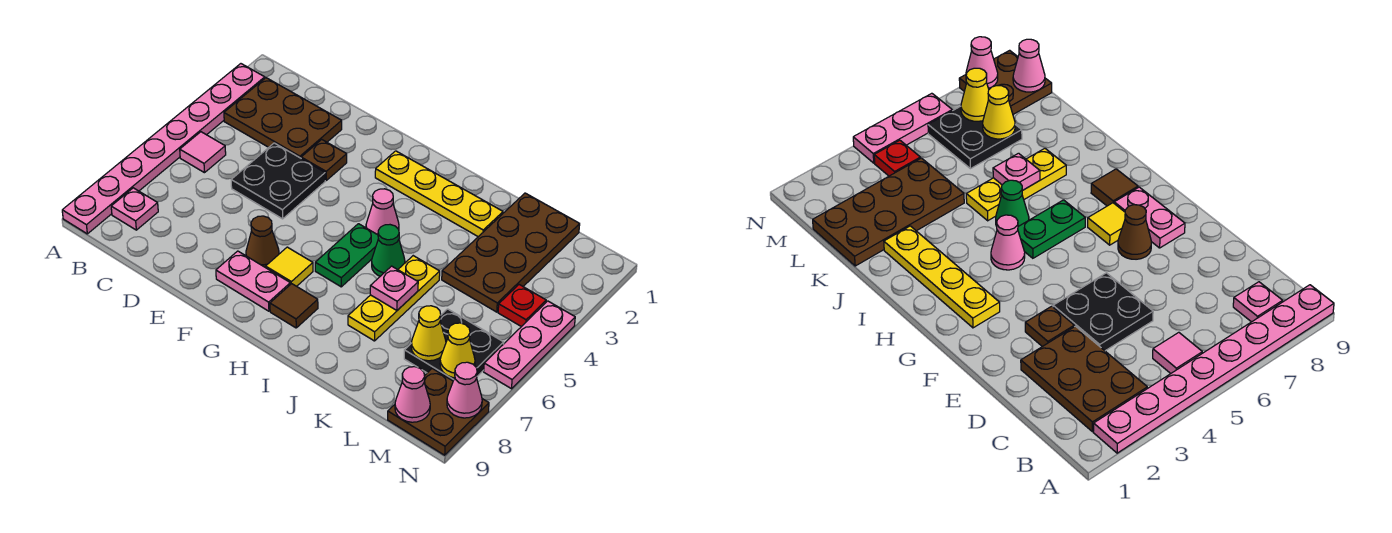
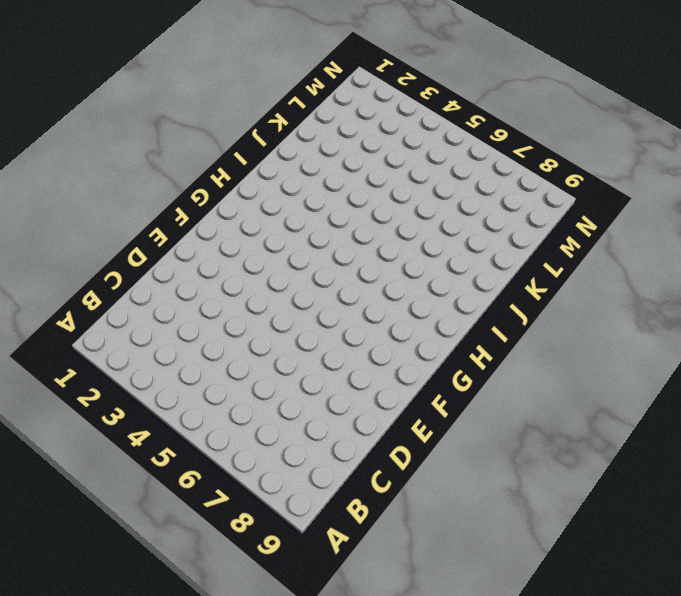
none -> pink plate A2:A9 level 1
none -> brown plate B2:D3 level 1
none -> pink tile B5 level 1

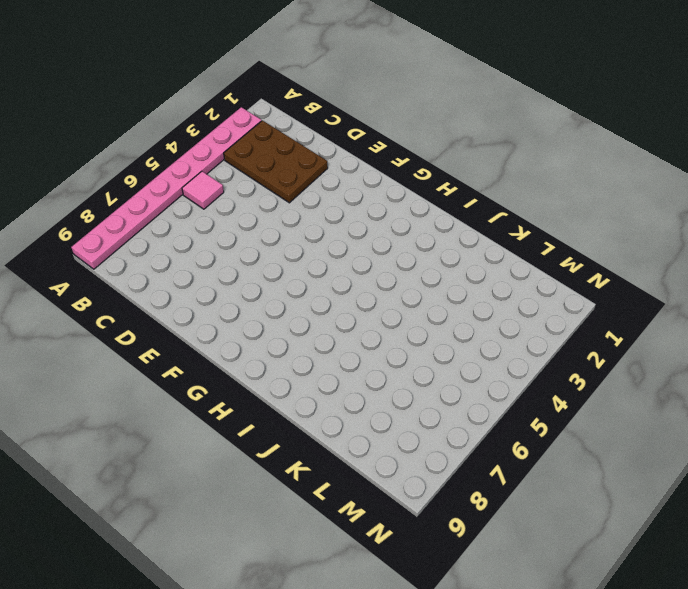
none -> pink plate B8 level 1
none -> black plate D4:E5 level 1
none -> brown plate E3 level 1

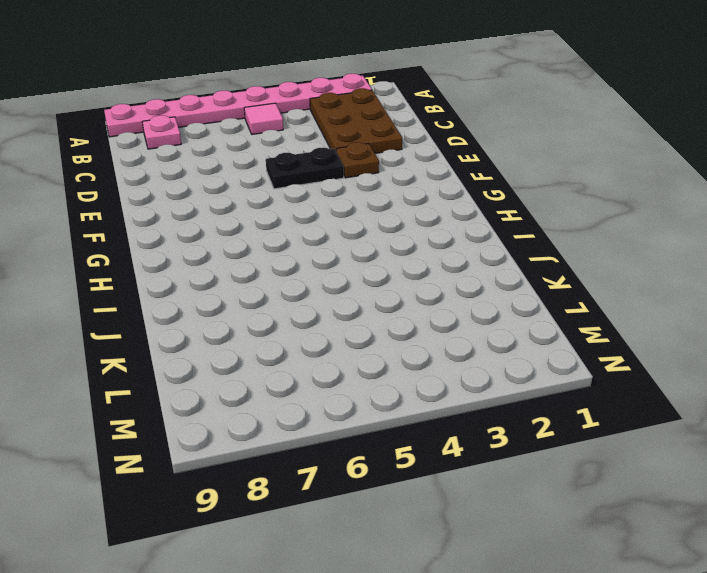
black plate E4:E5 level 1 -> black plate D4:E5 level 1
none -> brown cone F7 level 1
none -> pink plate F8:G8 level 1
none -> yellow plate G2:J2 level 1

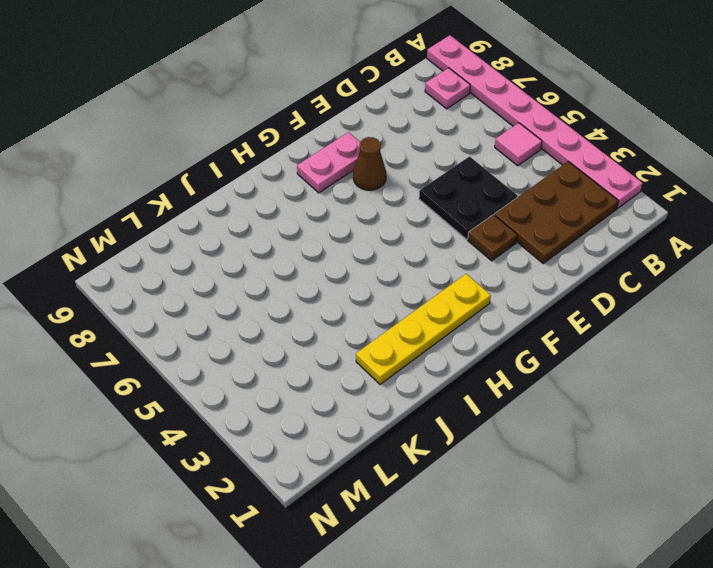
none -> yellow tile G7 level 1
none -> pink cone H4 level 1
none -> green plate H5:H6 level 1

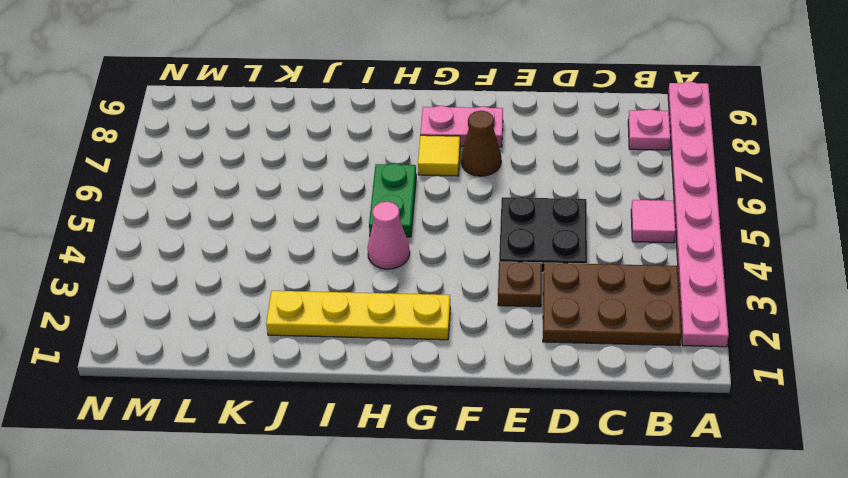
none -> brown tile H8 level 1
none -> green cone I5 level 1
none -> yellow plate J5:J7 level 1

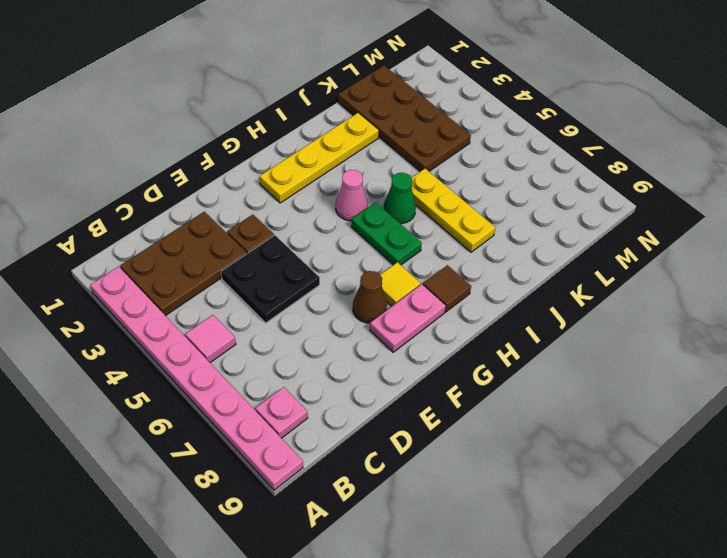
none -> black plate L6:M7 level 1
none -> red plate M4 level 1
none -> brown plate M8:N9 level 1

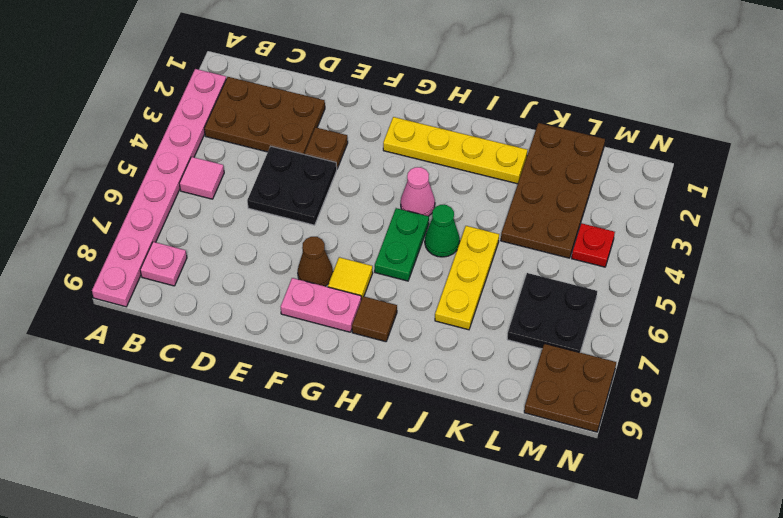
none -> pink plate N4:N6 level 1
none -> pink plate J6 level 2
none -> yellow cone L7 level 2

